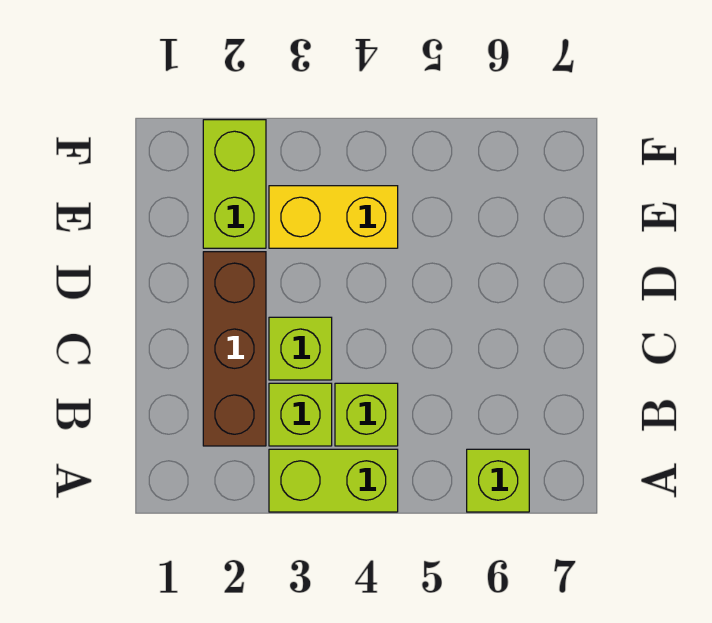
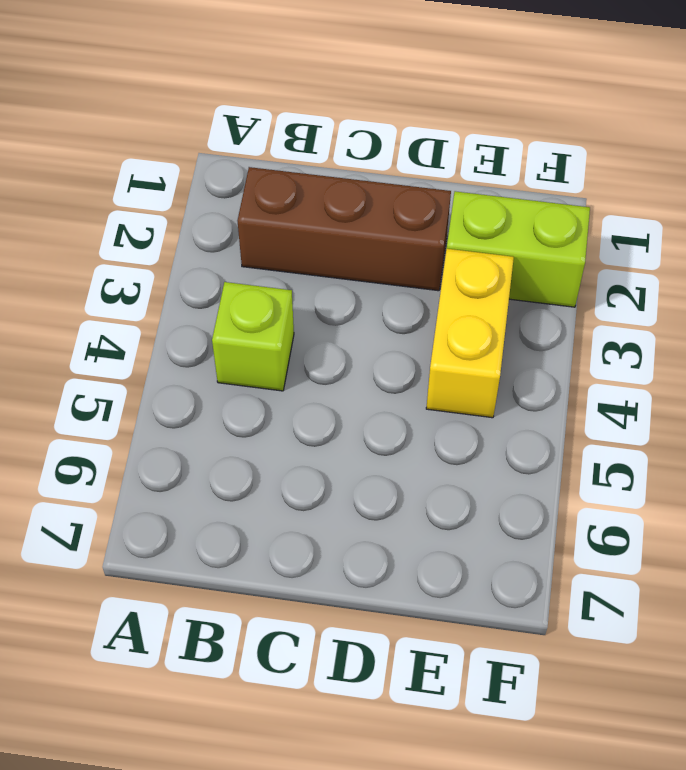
none -> lime brick A3:A4 level 1
none -> lime brick A6 level 1

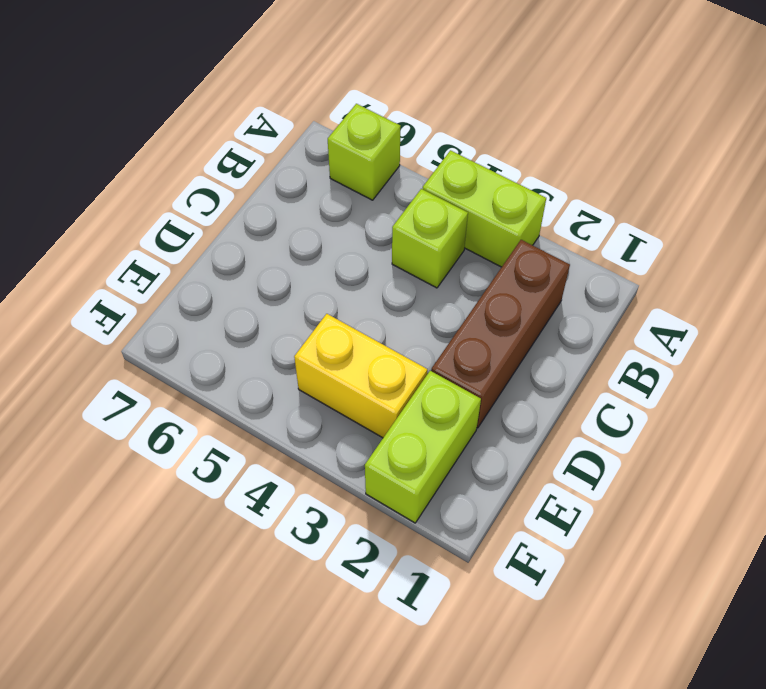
none -> lime brick B3 level 1
none -> lime brick C3 level 1

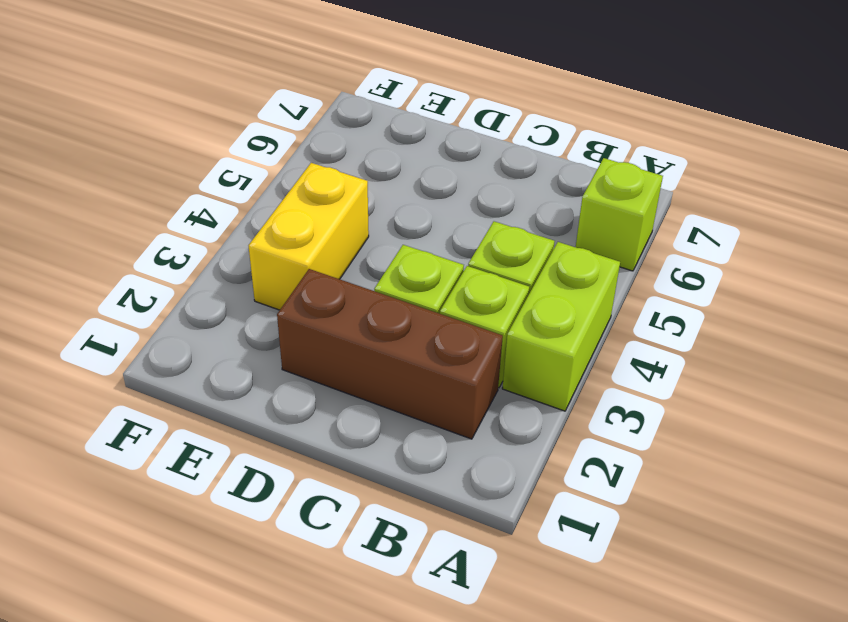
none -> lime brick E2:F2 level 1

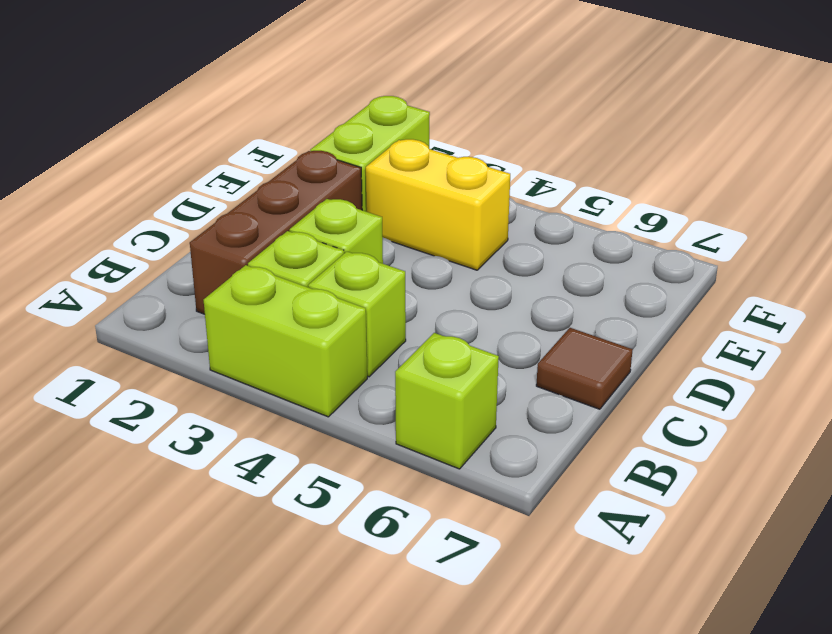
brown tile C7 level 1 -> none

